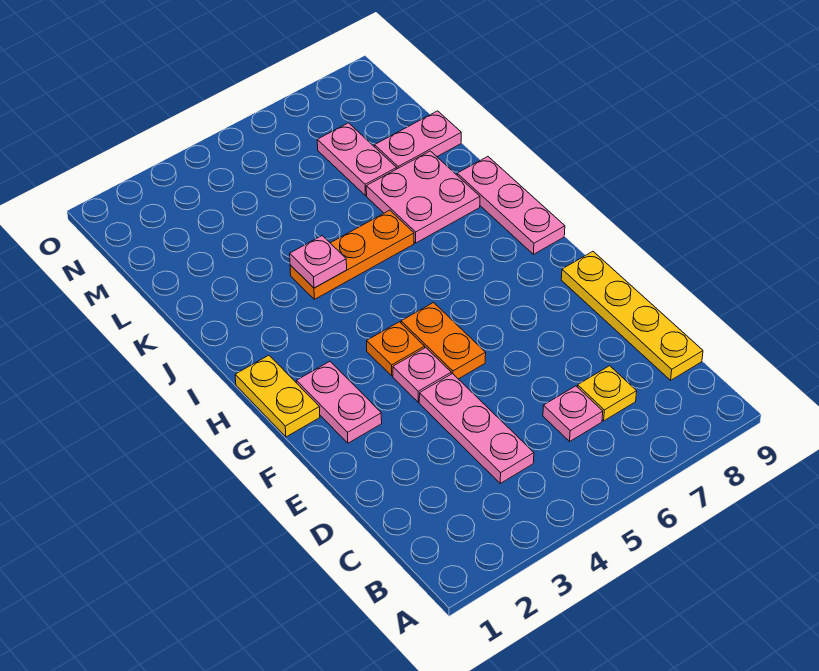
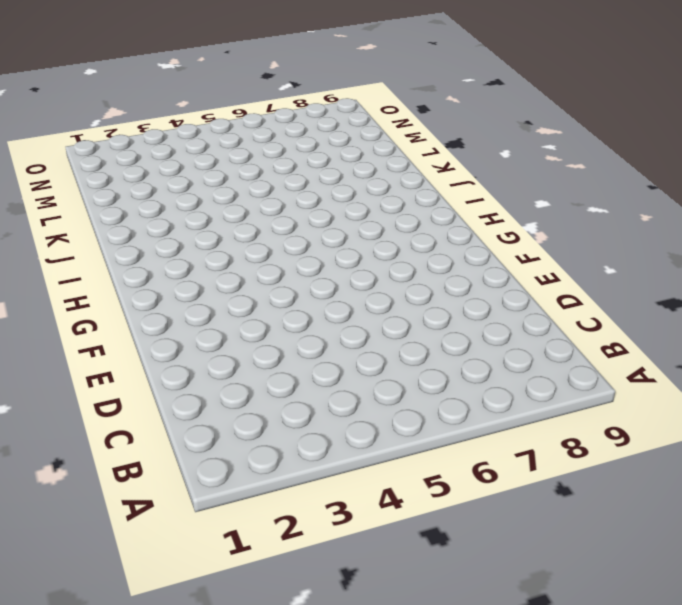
none -> pink plate C4:E4 level 1
none -> pink plate C6 level 1
none -> yellow plate C7 level 1

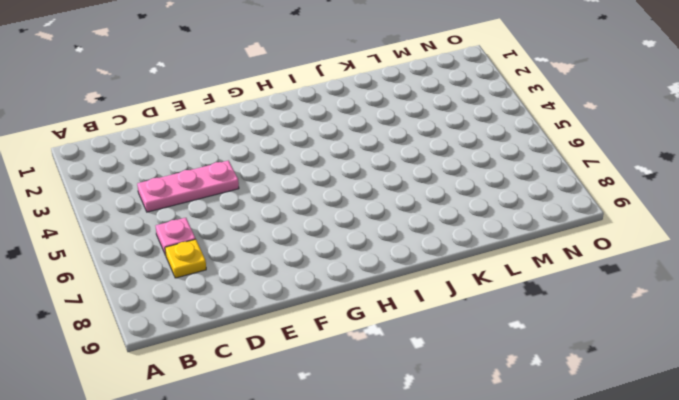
none -> yellow plate C9:F9 level 1
none -> pink plate F2:G2 level 1
none -> pink plate F4 level 1

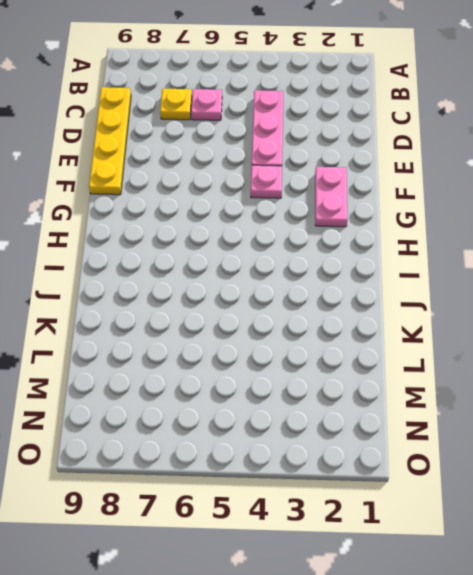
none -> orange plate F5:G5 level 1
none -> yellow plate G1:H1 level 1
none -> orange plate G4 level 1

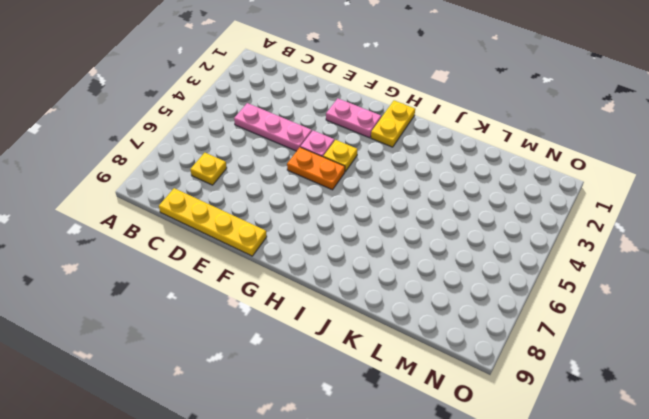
yellow plate G4 level 1 -> orange plate G4 level 1
yellow plate H1:H2 level 1 -> yellow plate G1:H1 level 1
none -> pink plate C6 level 1
none -> pink plate H9:J9 level 1
none -> orange plate J4:J6 level 1

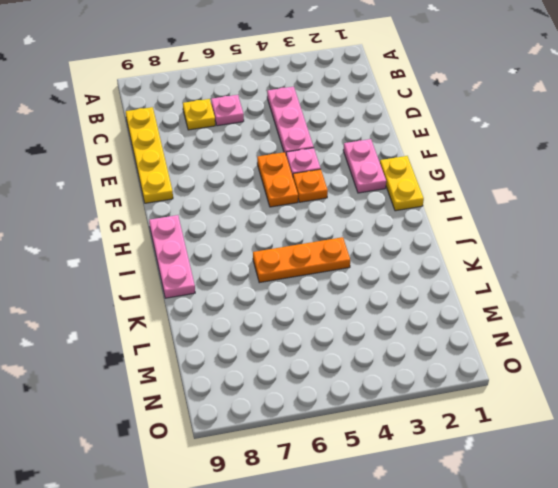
none -> pink plate J7:K8 level 1
none -> pink plate L7:M7 level 1
none -> pink plate L8:L9 level 1

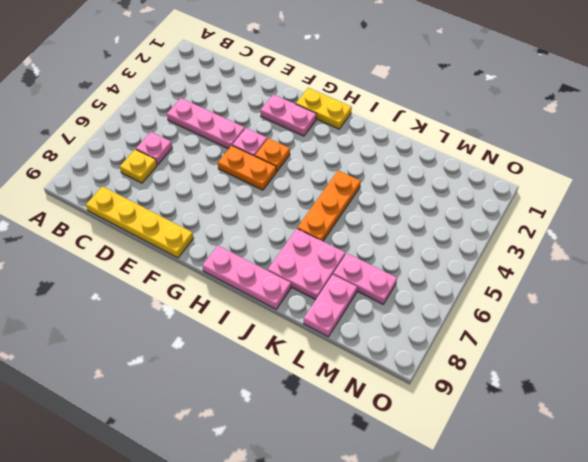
none -> pink plate J4 level 2

